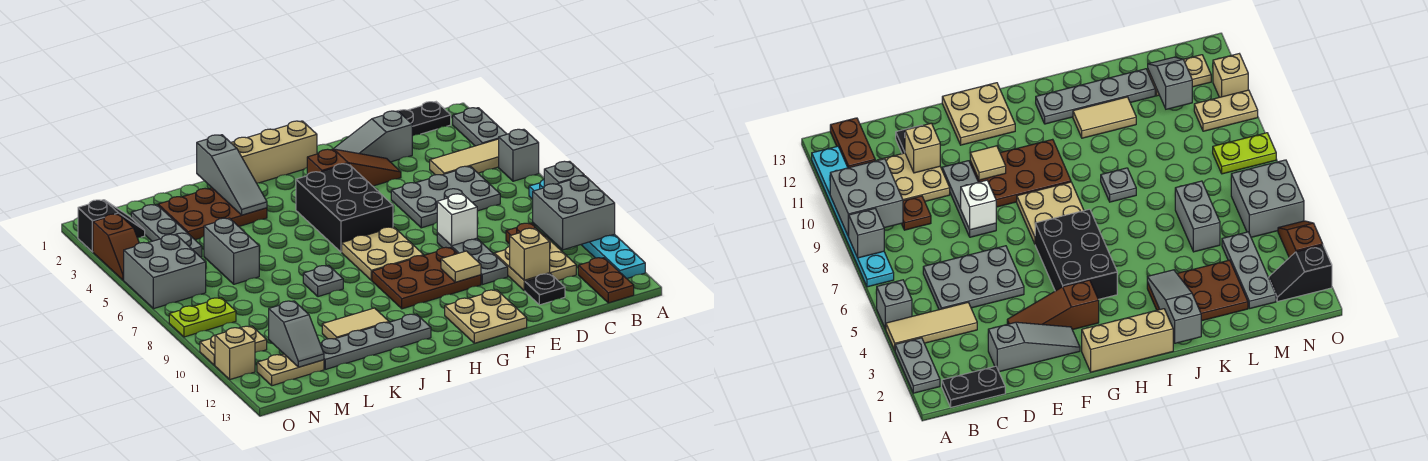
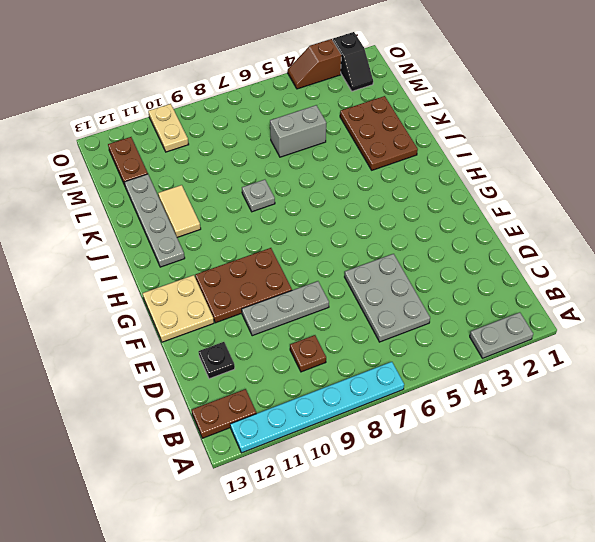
brown plate F9:G11 level 1 -> brown plate F9:H10 level 1
brown plate M12:N12 level 1 -> tan plate M12:N12 level 1
none -> tan tile A4:C4 level 1
none -> grey brick A5 level 1
none -> black plate B1:C1 level 1
none -> tan plate C10:D11 level 1

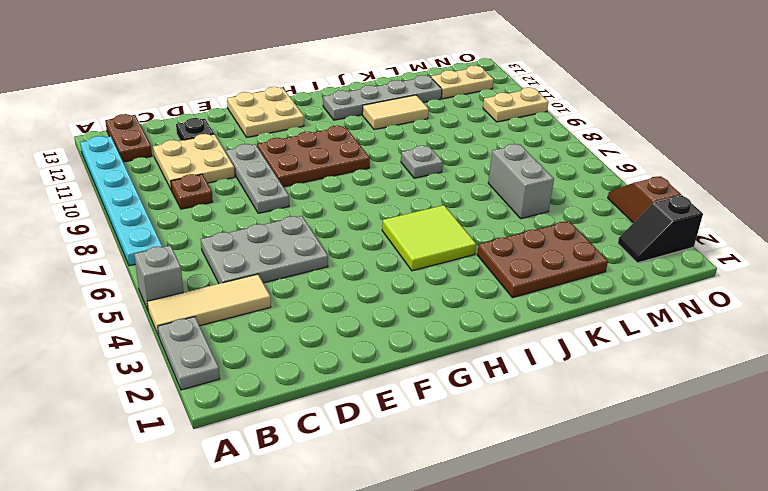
lime tile H4:I5 level 1 -> black brick G4:H6 level 1
none -> black plate B1:C1 level 1
none -> grey slope D2:F2 level 1 top D
none -> brown slope E3:G3 level 1 top G
none -> tan brick G1:I1 level 1

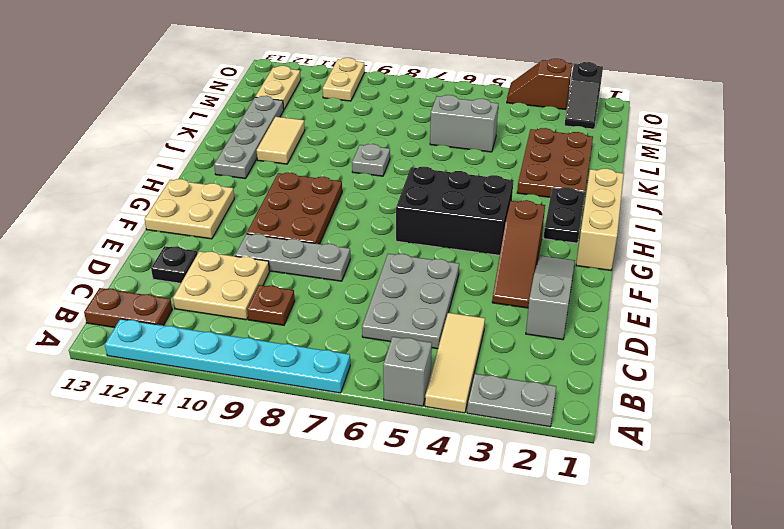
black plate H2:I2 level 1 -> black plate B1:C1 level 1
none -> tan plate G7:H8 level 1
none -> grey plate M2:M4 level 1
none -> grey brick N5:O6 level 1
none -> lime plate N8:O8 level 1

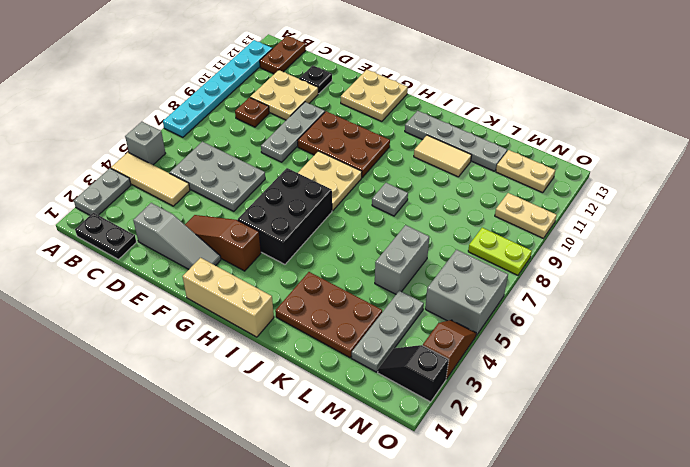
none -> tan brick O11 level 1
none -> grey brick A8 level 2
none -> grey brick A9:B10 level 2
none -> tan brick D11 level 2

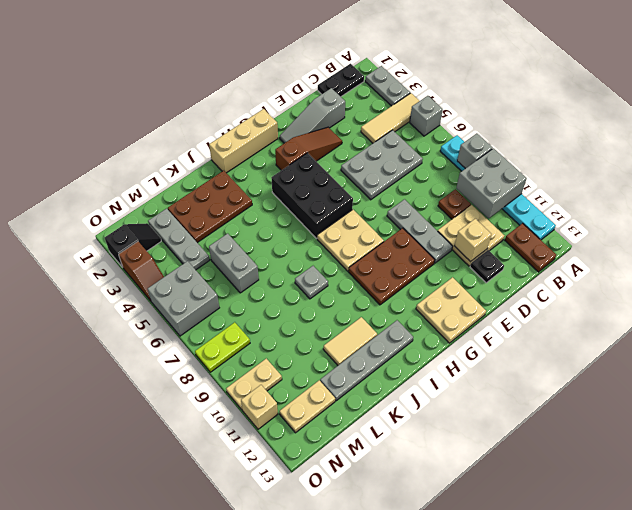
none -> white brick E8 level 2
none -> tan tile F10 level 2
none -> grey slope J1:J3 level 2 top 1
none -> grey slope M11:M12 level 2 top 11

